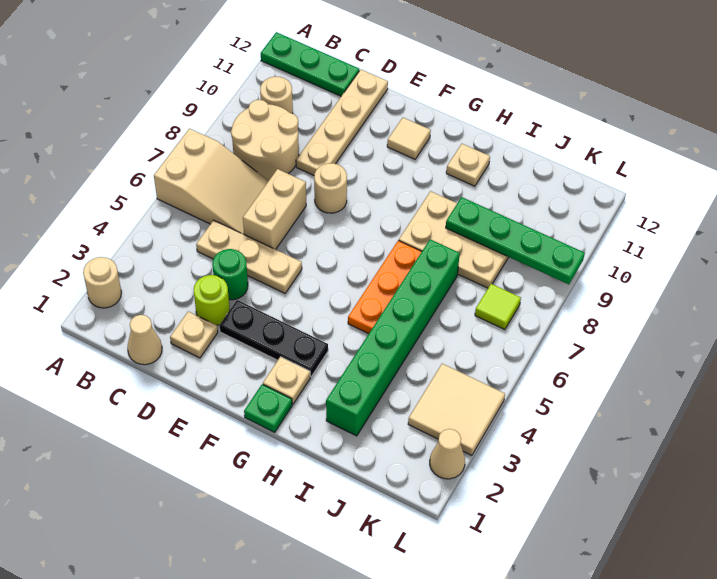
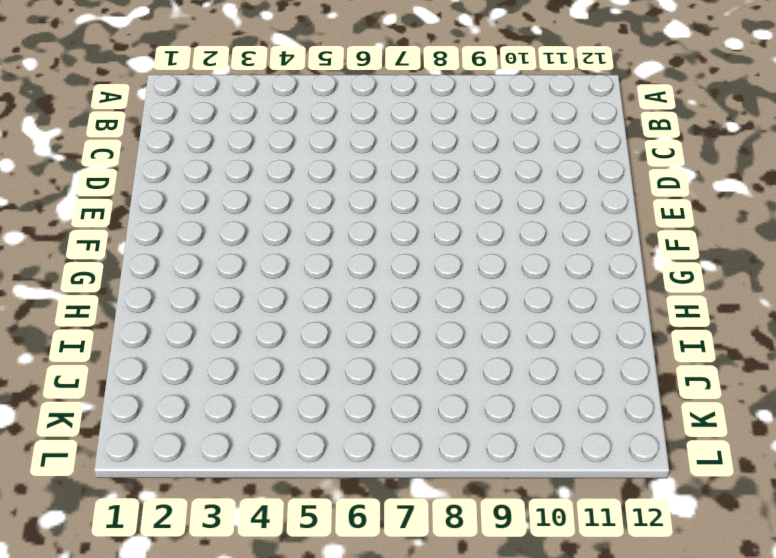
none -> tan round brick A2 level 1
none -> tan slope A6:C7 level 1 top A
none -> green plate A12:C12 level 1

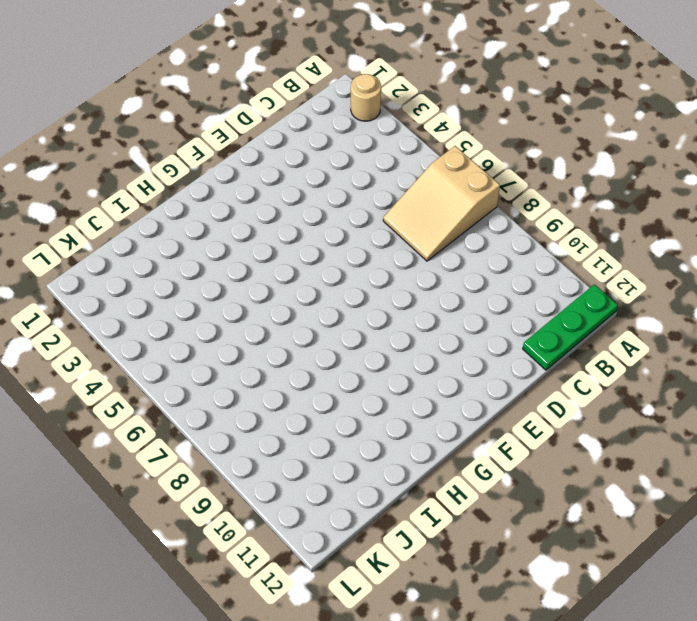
none -> tan round brick B8:C9 level 1
none -> tan round brick B10 level 1
none -> tan cone C1 level 1

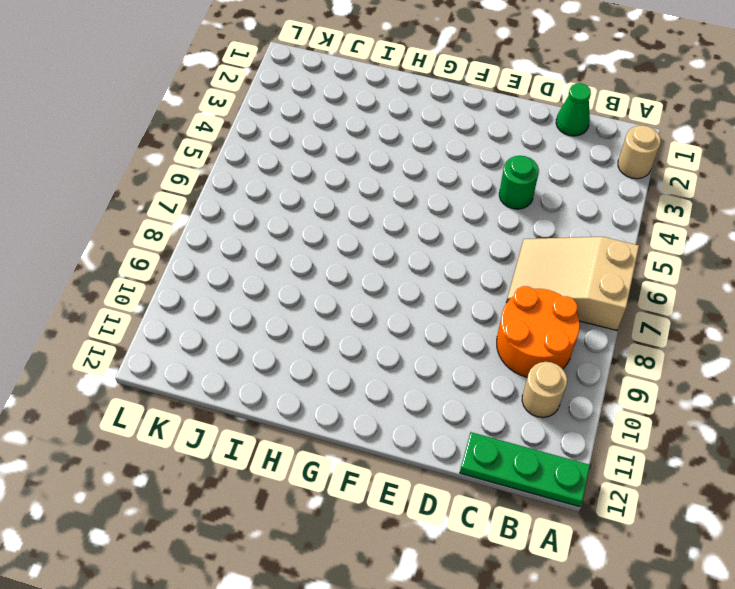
orange round brick B8:C9 level 1 -> tan round brick B8:C9 level 1
green cone C1 level 1 -> tan cone C1 level 1
none -> tan plate C5:E5 level 1
none -> tan plate D2 level 1
none -> lime round brick D3 level 1

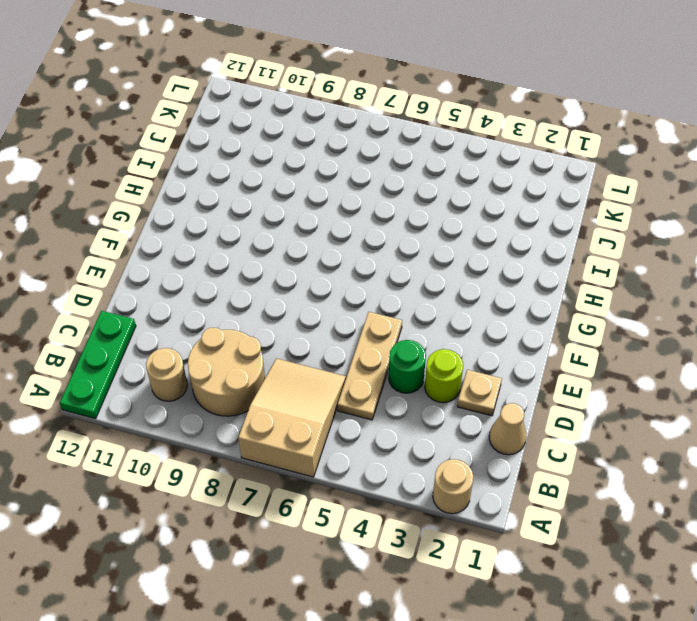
none -> tan brick D6:D7 level 1
none -> tan plate D9:D12 level 1
none -> black plate E3:G3 level 1

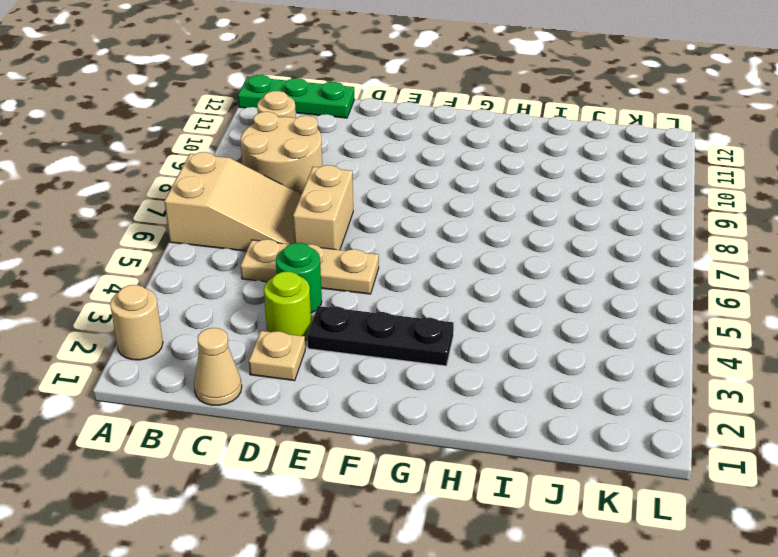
none -> tan plate D9:D12 level 1
none -> tan round brick E8 level 1
none -> tan tile F11 level 1

